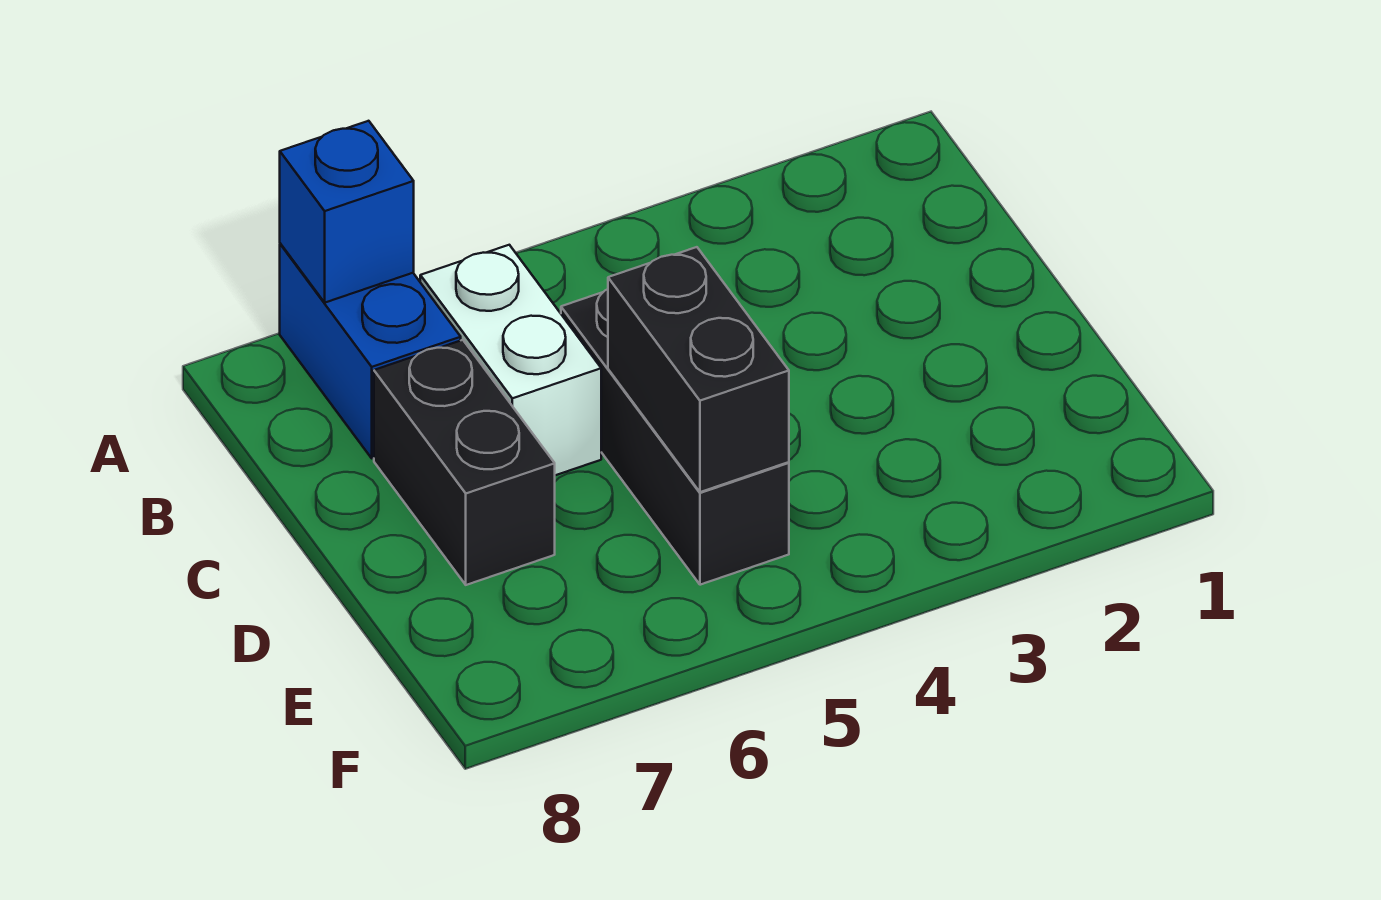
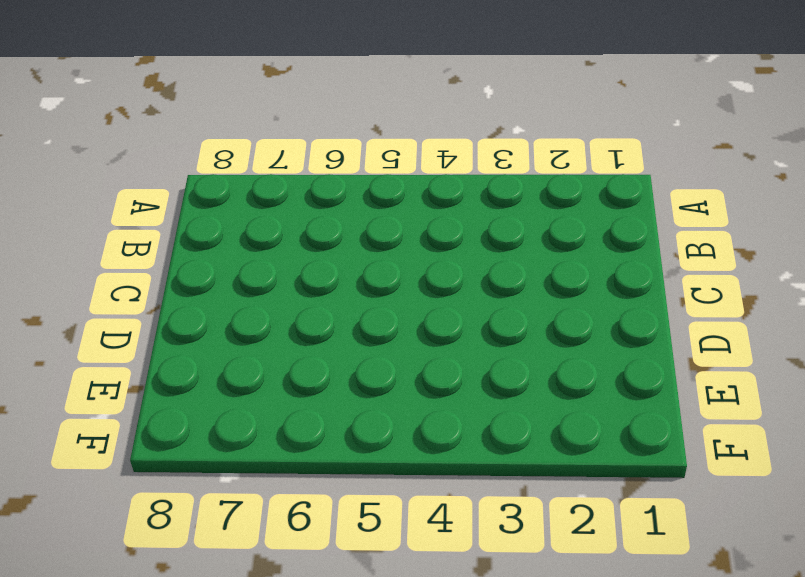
none -> blue brick A7:B7 level 1
none -> white brick B6:C6 level 1

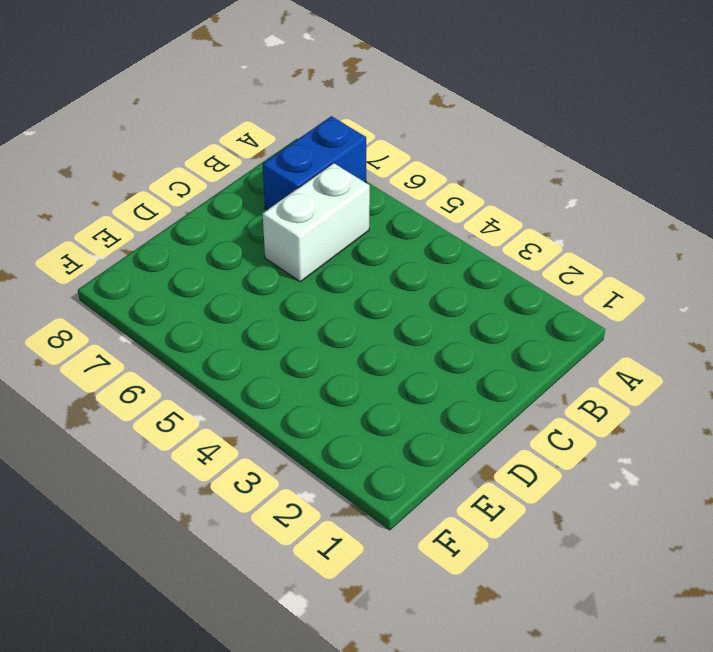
none -> black brick C5:E5 level 1
none -> black brick C7:D7 level 1

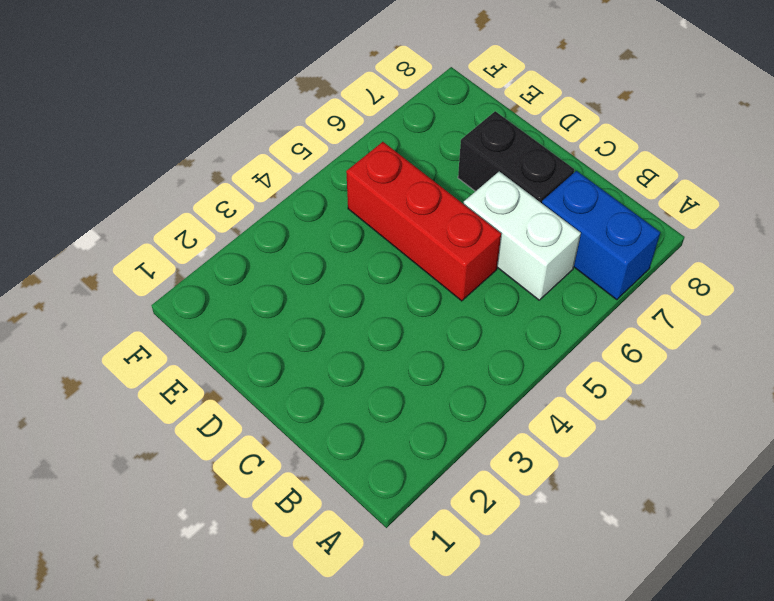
red brick C5:E5 level 1 -> black brick C5:E5 level 1
none -> blue brick A7 level 2
none -> black brick D5:E5 level 2

